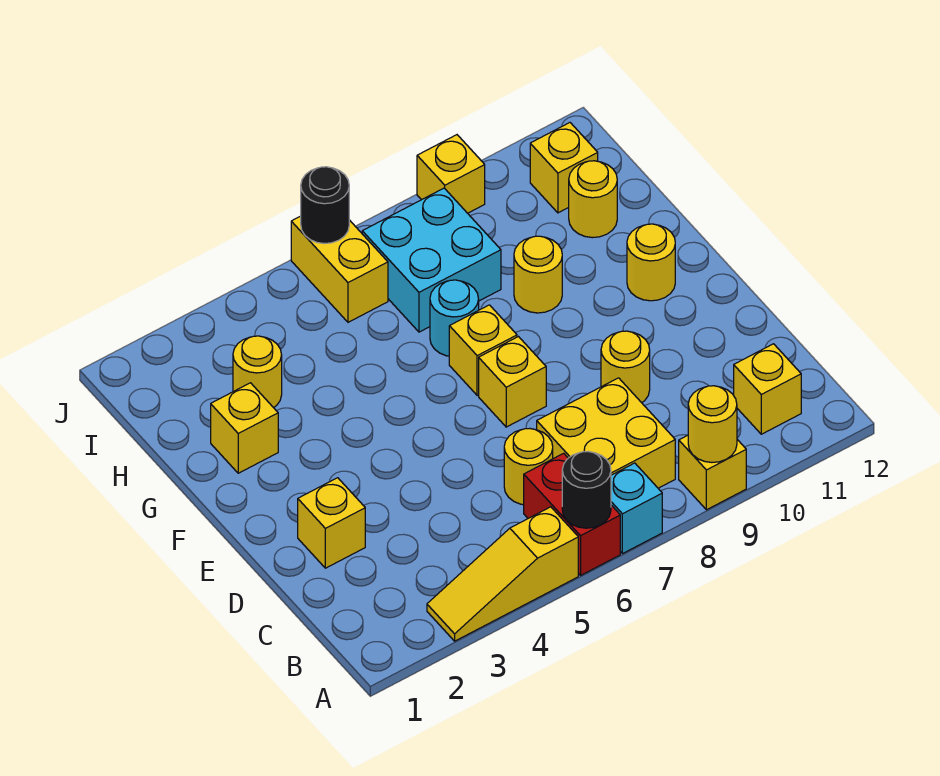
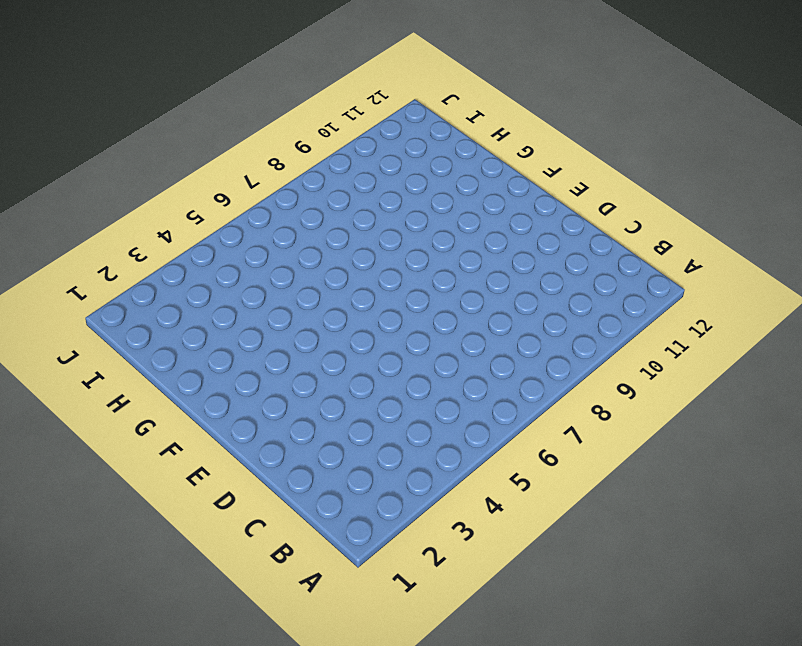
none -> yellow slope A3:A5 level 1 top 5
none -> red brick A6:B6 level 1
none -> cyan brick A7 level 1

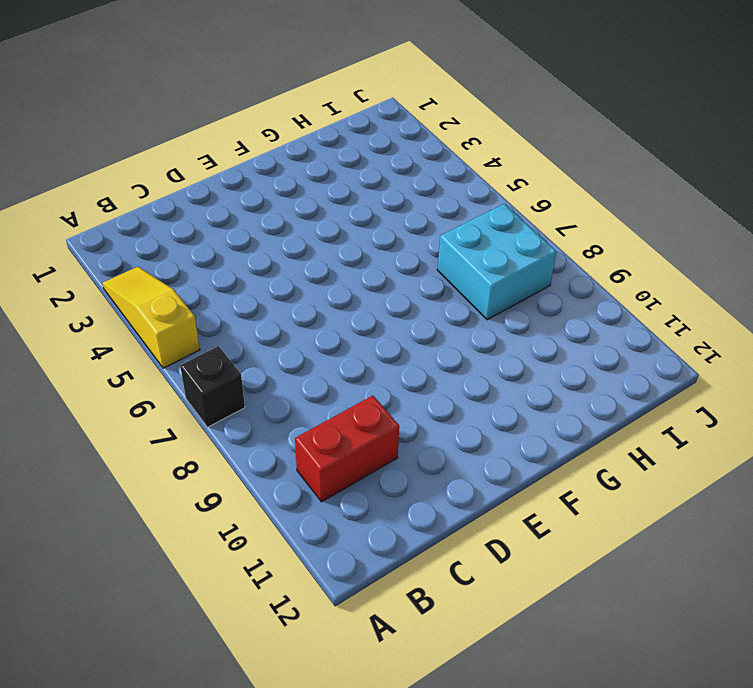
black brick A7 level 1 -> cyan brick A7 level 1
red brick B10:C10 level 1 -> red brick A6:B6 level 1
none -> yellow brick A9 level 1
none -> yellow brick B7:C8 level 1
none -> yellow brick B11 level 1

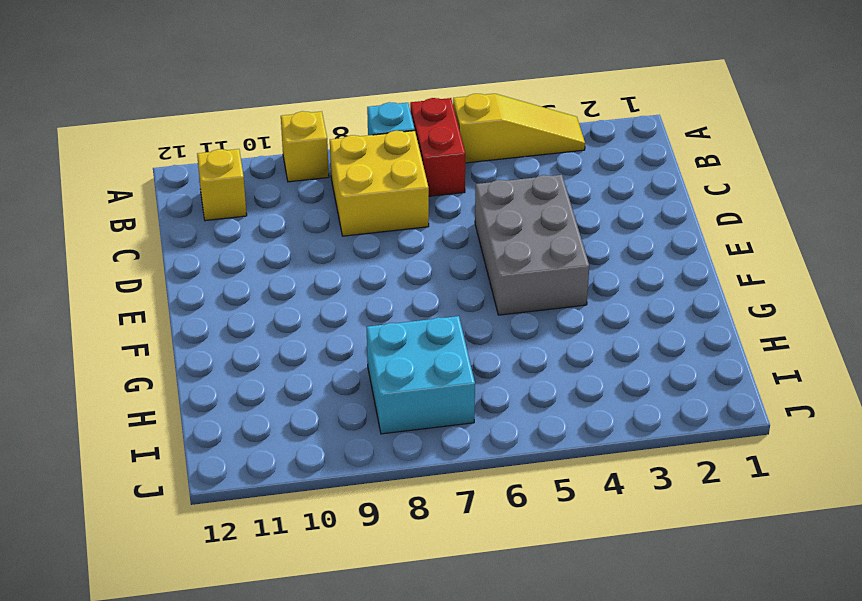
grey brick D4:F5 level 1 -> none
none -> yellow round brick C6 level 1
none -> yellow brick D2 level 1
none -> yellow round brick D9 level 1

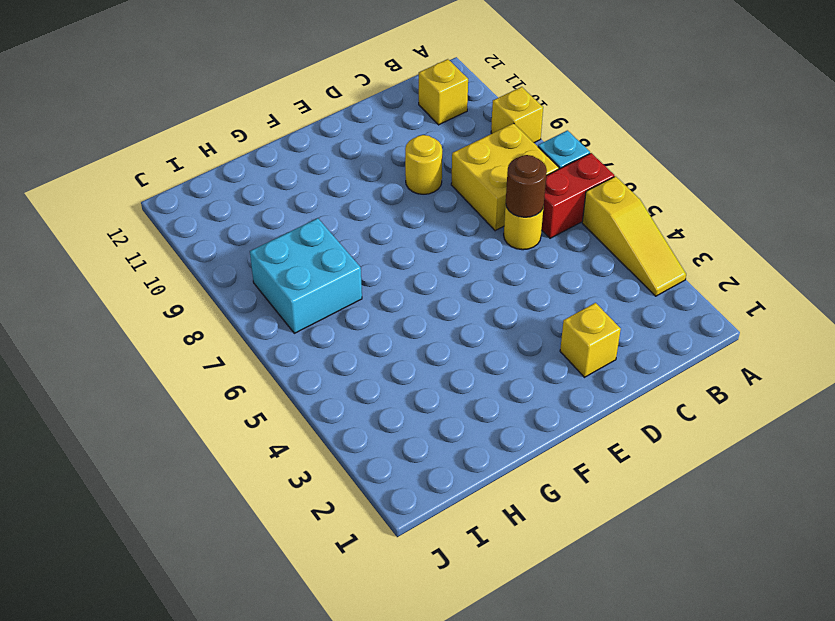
brown round brick C6 level 2 -> none
none -> yellow brick E7 level 1
none -> yellow brick F7 level 1
none -> yellow round brick F11 level 1

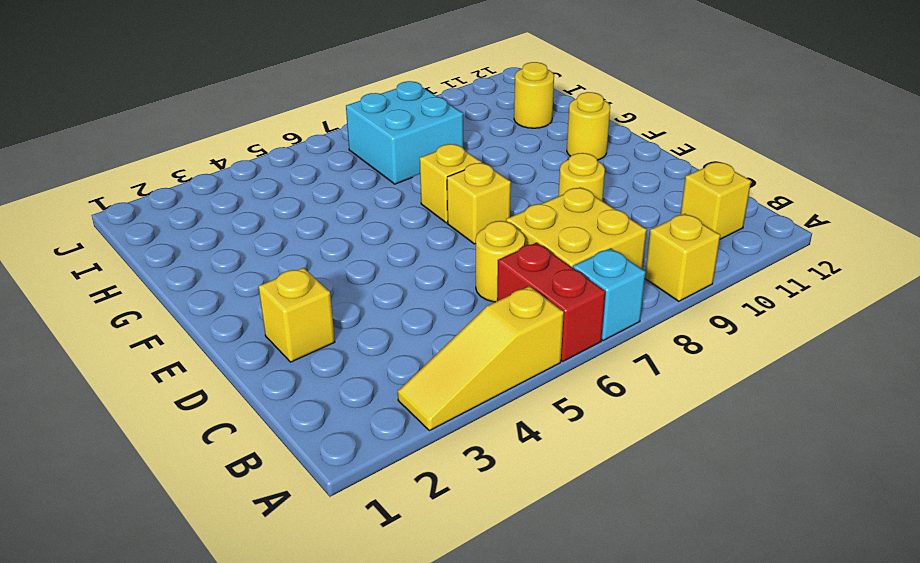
none -> yellow brick G2 level 1
none -> cyan round brick G7 level 1
none -> yellow round brick G9 level 1

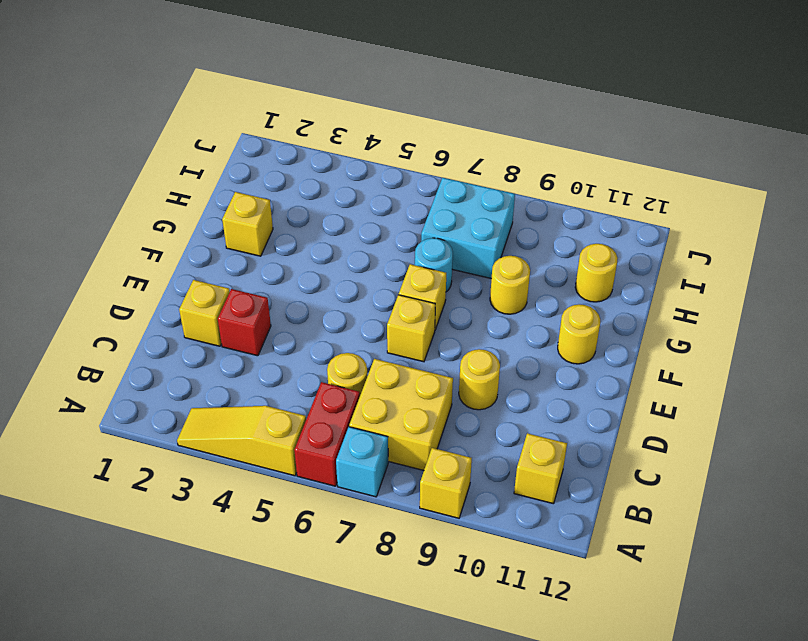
red brick D3 level 1 -> none
none -> yellow round brick H3 level 1
none -> yellow brick I6:J6 level 1
none -> yellow brick I11 level 1

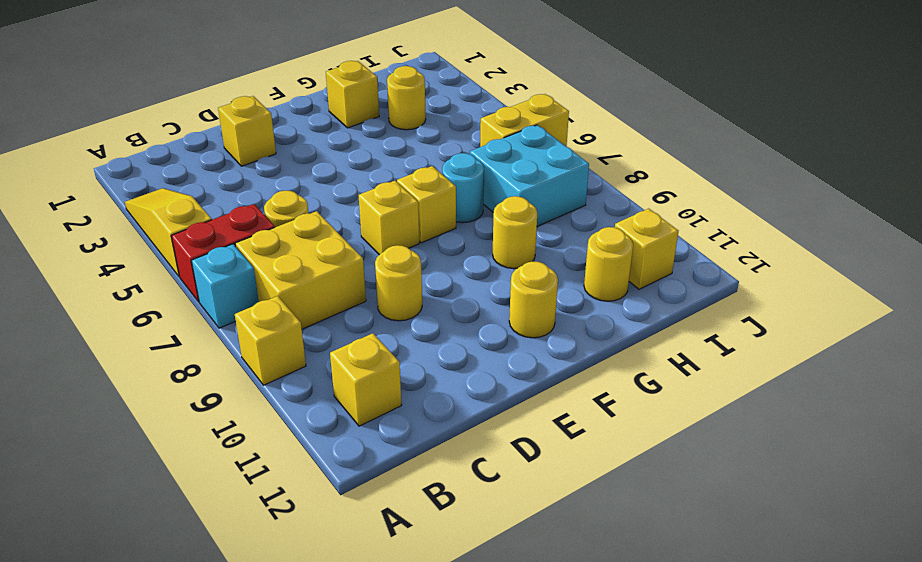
none -> yellow brick J9 level 1
none -> black round brick A6 level 2
none -> yellow round brick A9 level 2

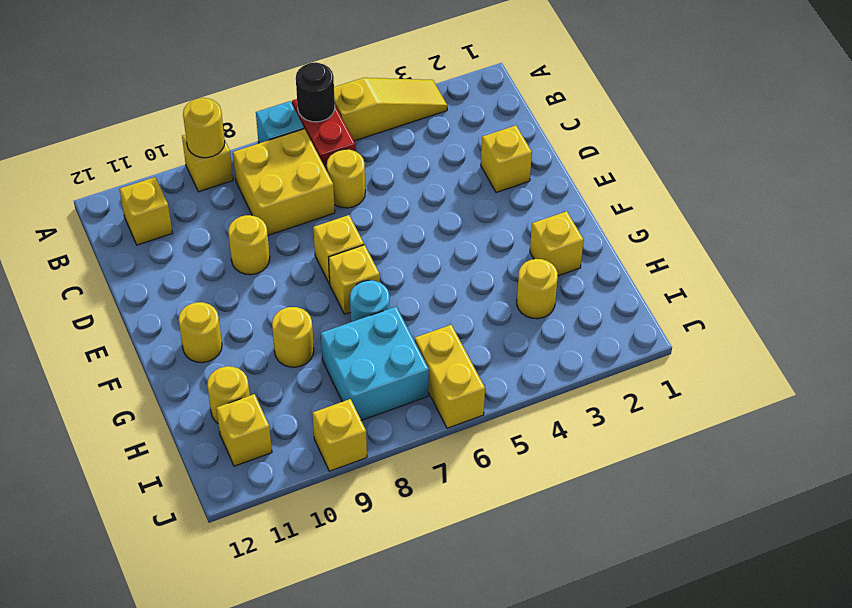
none -> black round brick J6 level 2

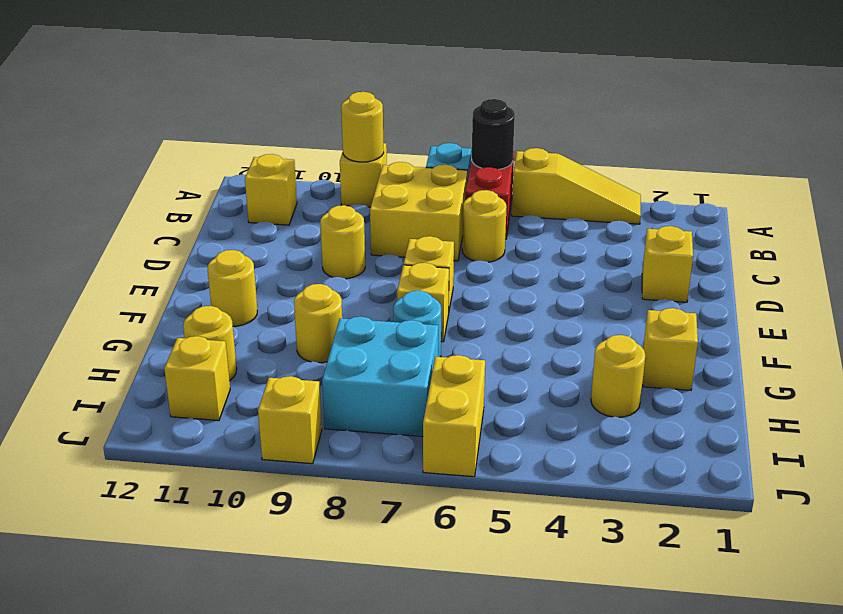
none -> black round brick J6 level 2

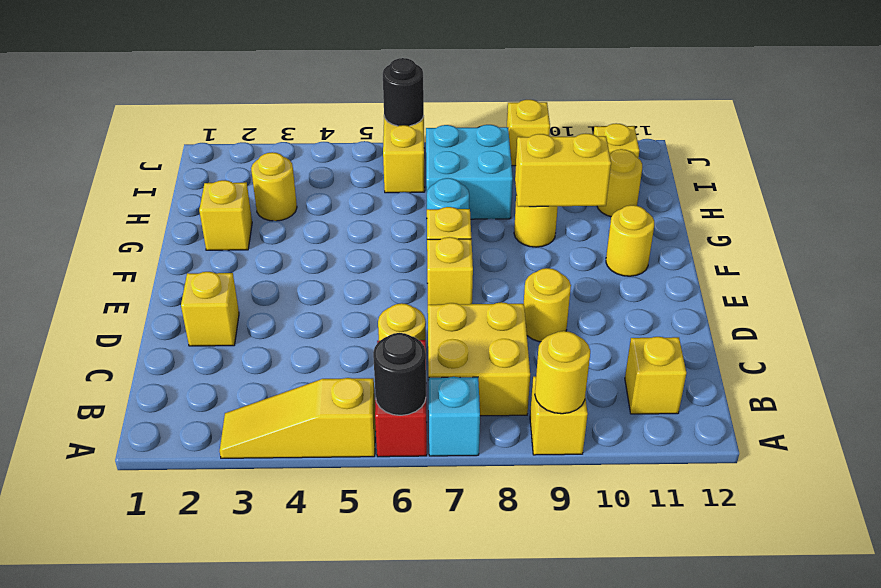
yellow brick G9:G10 level 2 -> none

